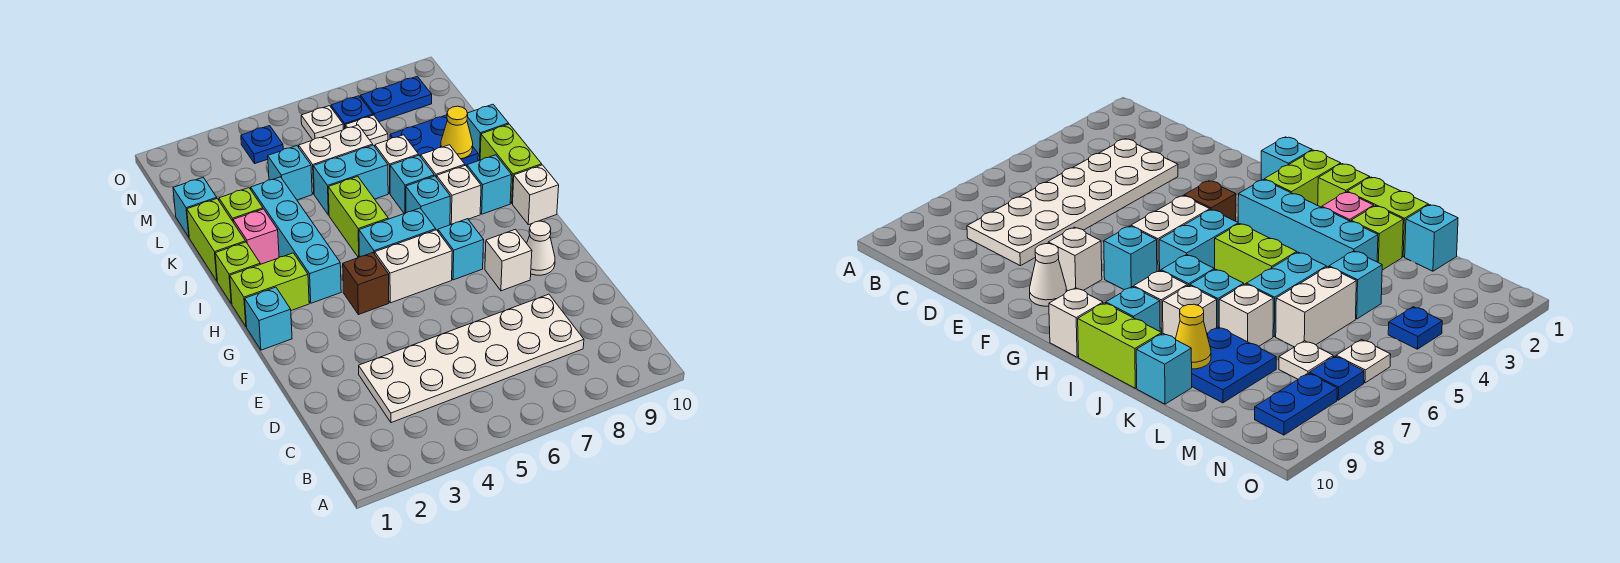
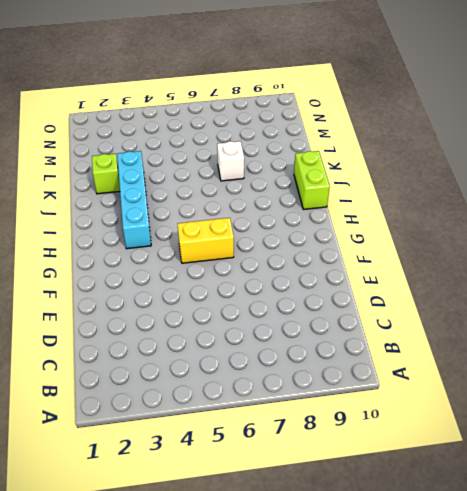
yellow brick G5:G6 level 1 -> white brick G5:G6 level 1
none -> white plate C3:D8 level 1
none -> white brick F8 level 1
none -> white cone F9 level 1
none -> cyan brick G1 level 1

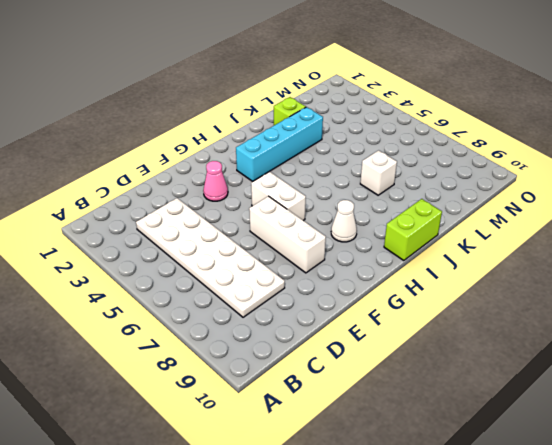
pink cone F3 level 1 -> none
white brick F6:F8 level 1 -> white brick F8 level 1
white cone H8 level 1 -> white cone F9 level 1
none -> cyan brick G1 level 1
none -> brown brick G4 level 1
none -> cyan brick G7 level 1
none -> lime brick H1:H2 level 1

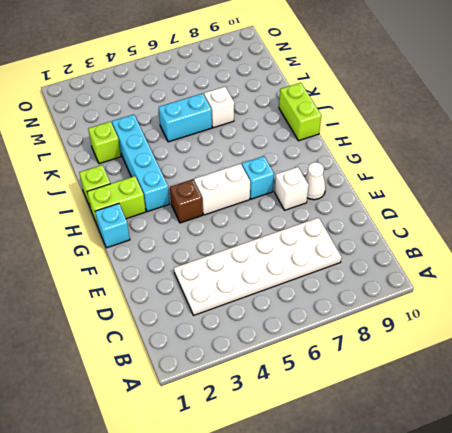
none -> cyan brick H5:H6 level 1
none -> white brick H10 level 1
none -> lime brick I5:J5 level 1
none -> cyan brick I7 level 1

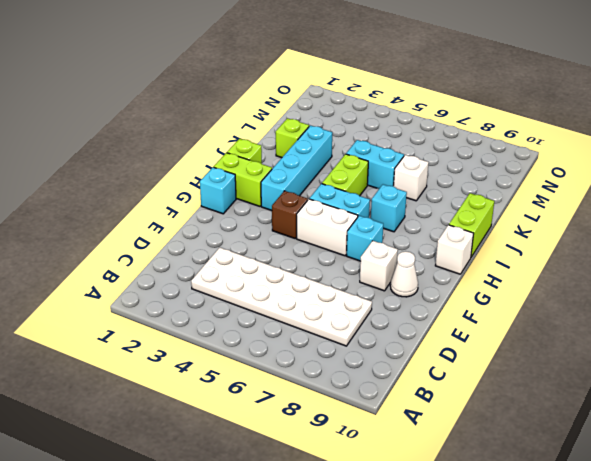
none -> white brick I8 level 1
none -> cyan brick I9 level 1
none -> lime brick J1:K1 level 1
none -> pink brick J2 level 1

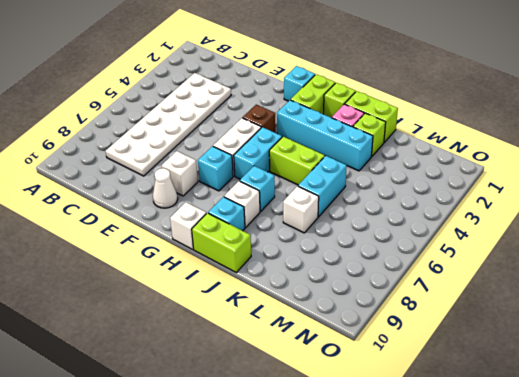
none -> cyan brick J7 level 1
none -> white brick J8 level 1
none -> blue plate K8:L9 level 1
none -> cyan brick K10 level 1

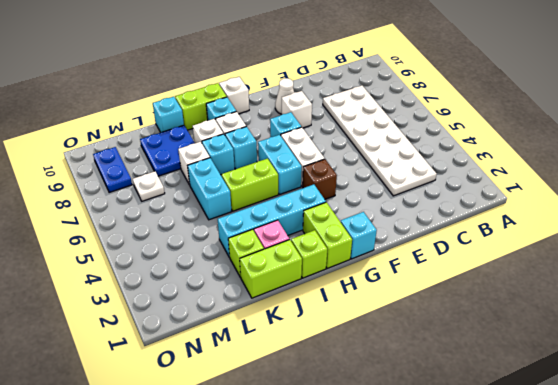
none -> cyan brick L1 level 1
none -> cyan brick L4 level 1
none -> white brick L5:L6 level 1
none -> blue plate N4 level 1

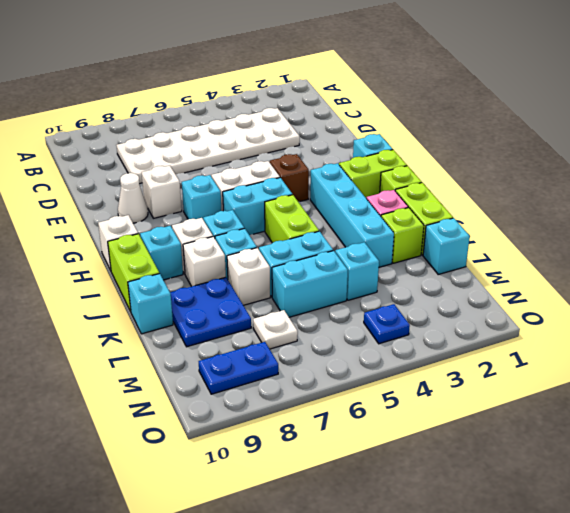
cyan brick L5:L6 level 1 -> white brick L5:L6 level 1
none -> white plate N6 level 1
none -> blue plate N7 level 1
none -> yellow cone K9 level 2

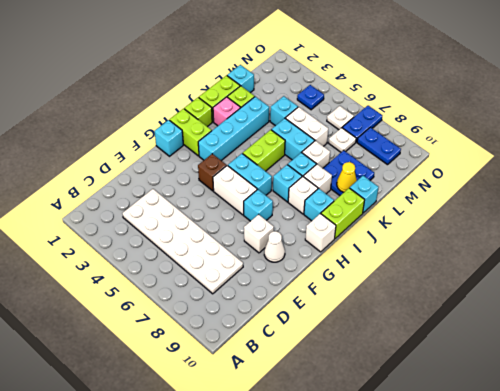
blue plate N7:O7 level 1 -> blue plate N7 level 1

